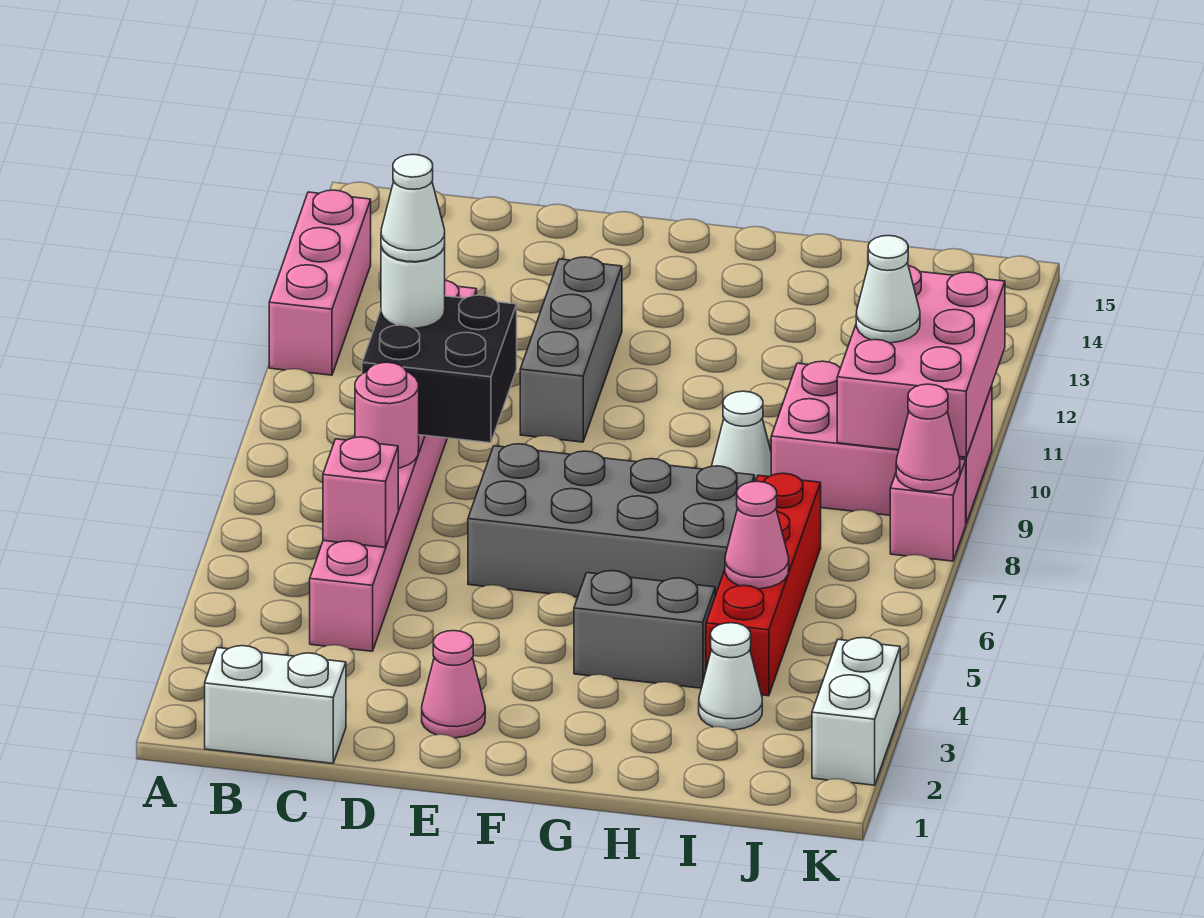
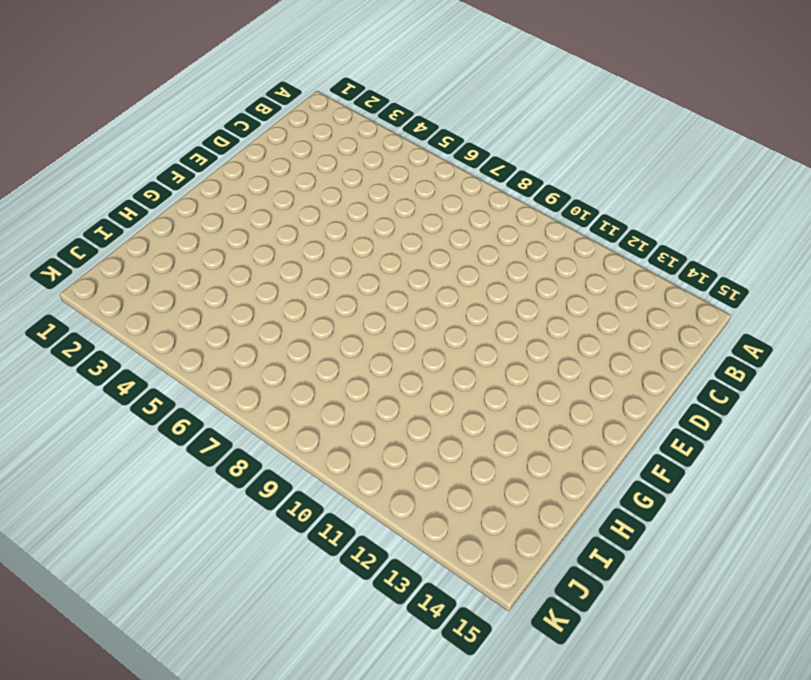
none -> pink brick A11:A13 level 1
none -> white brick B1:C1 level 1
none -> pink brick C4:C11 level 1

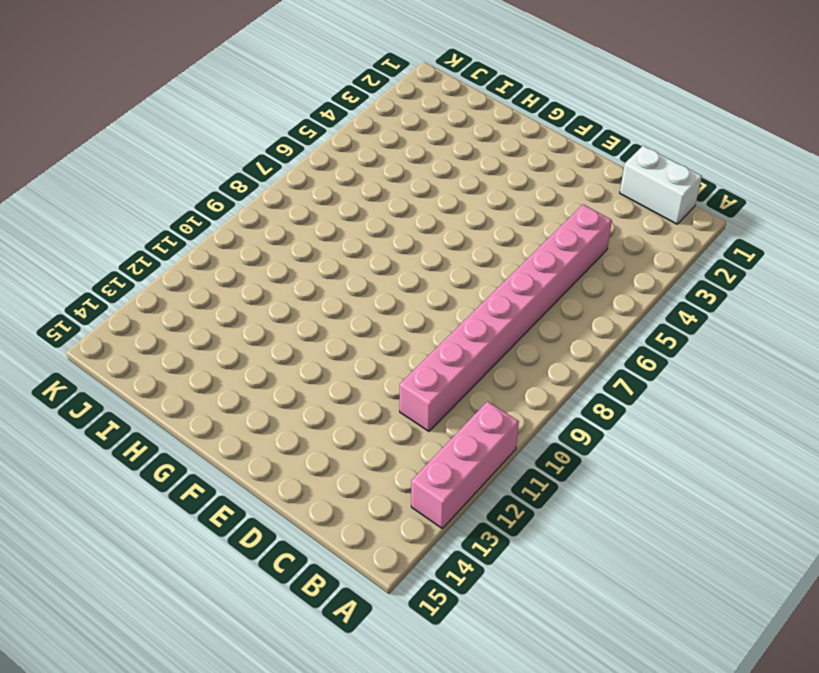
none -> pink cone E2 level 1
none -> grey brick E6:H7 level 1
none -> grey brick E10:E12 level 1

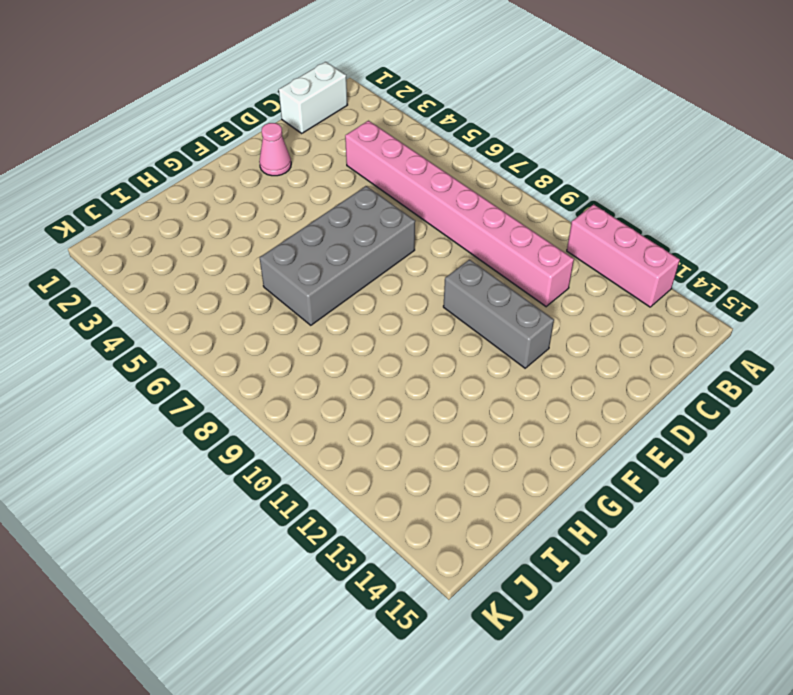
none -> grey brick G4:H4 level 1
none -> white cone H9 level 1
none -> white cone I3 level 1

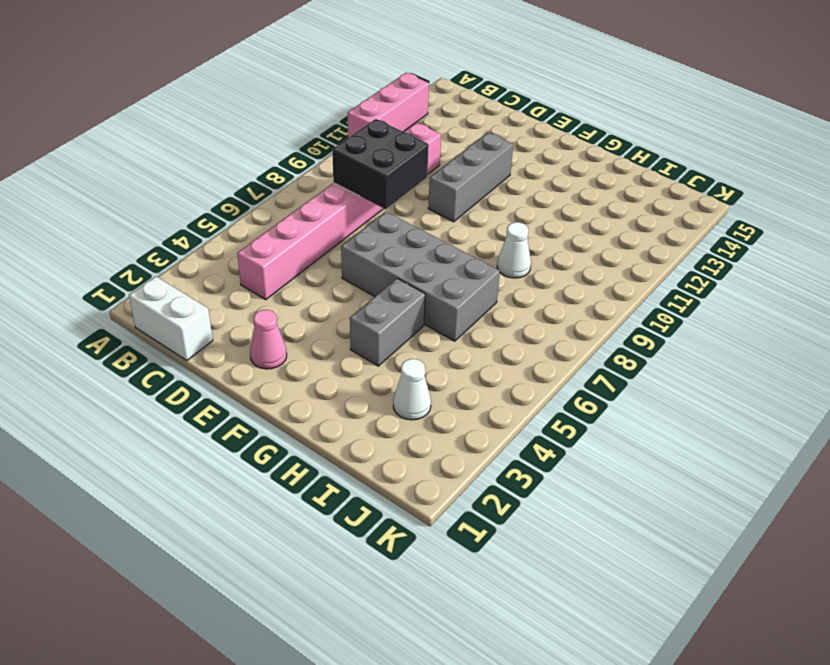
grey brick G4:G5 level 1 -> grey brick G4:H4 level 1
none -> red brick I4:I7 level 1
none -> pink brick I9:K10 level 1
none -> white brick K2:K3 level 1

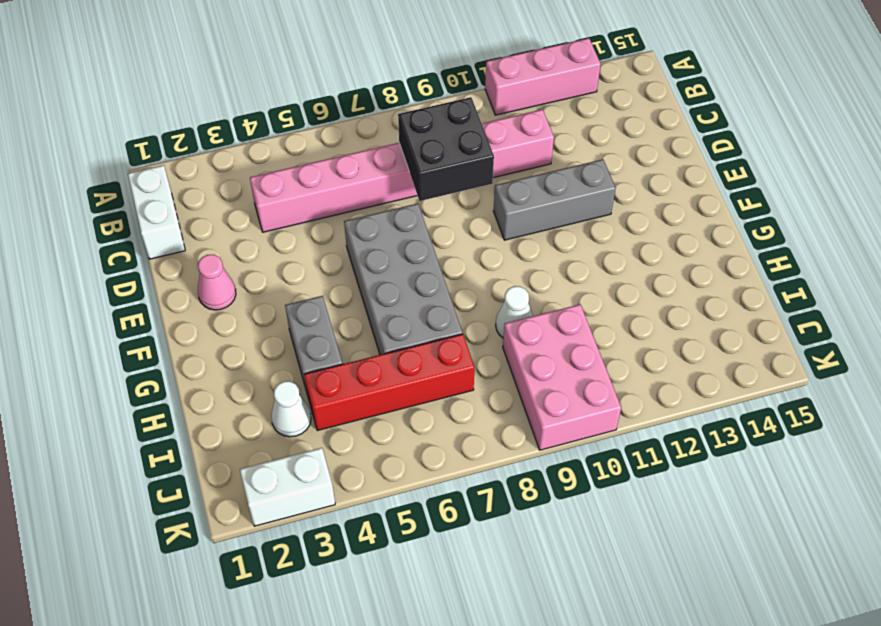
none -> pink brick K8 level 1
none -> pink brick C5 level 2
none -> pink round brick C7 level 2

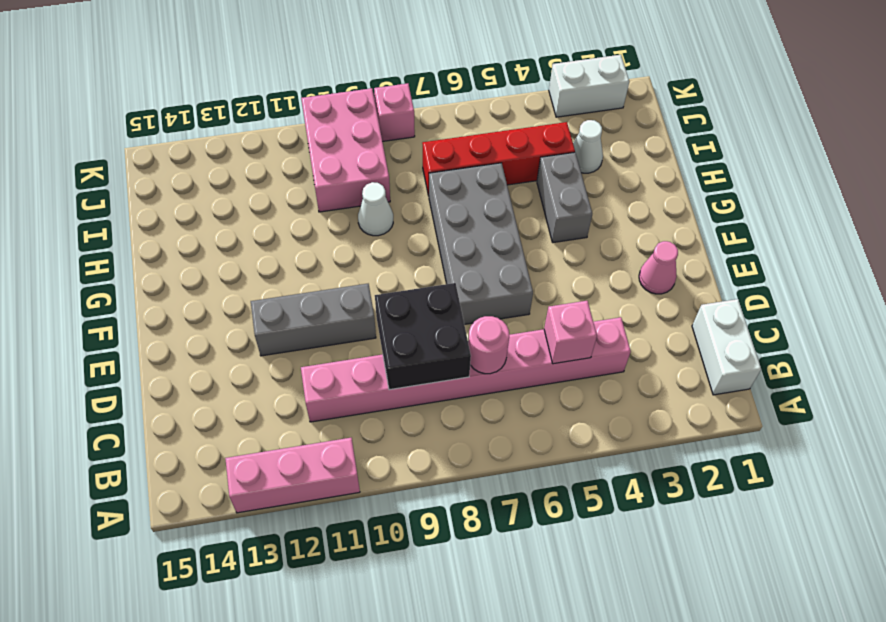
none -> pink cone I5 level 2
none -> pink brick J9:K11 level 2
none -> pink cone K8 level 2

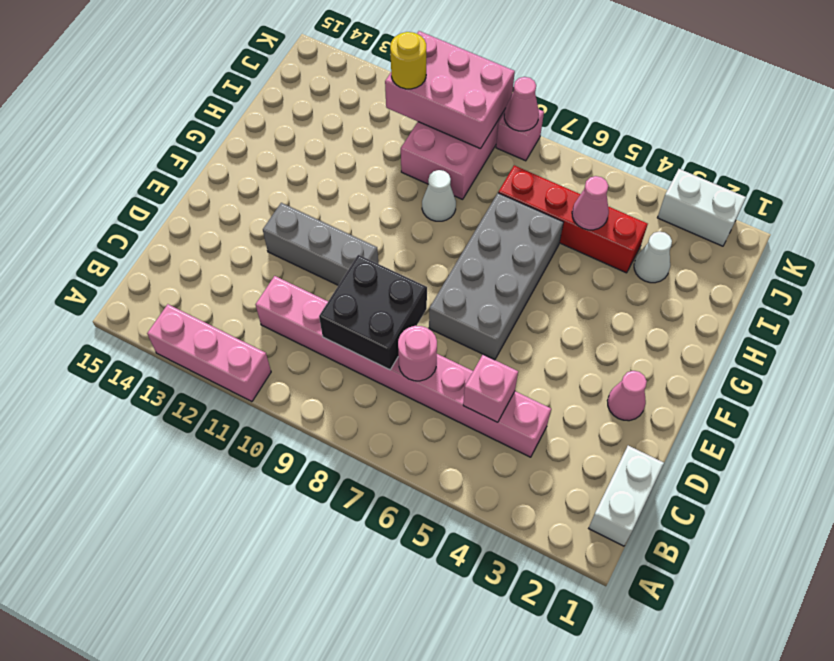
yellow round brick J11 level 3 -> none
none -> grey brick G4:H4 level 1
none -> white round brick C9 level 3
none -> white cone J10 level 3

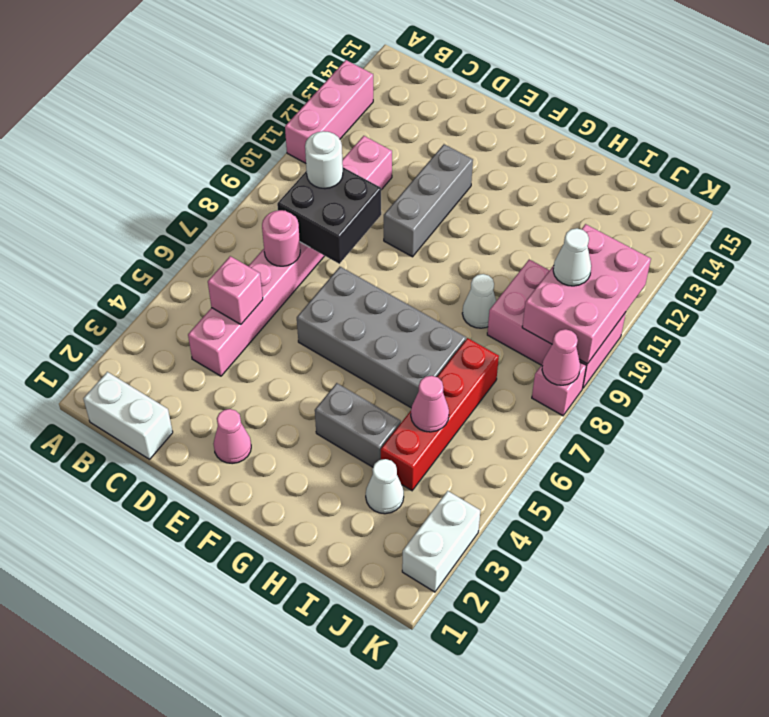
none -> white cone C9 level 4

